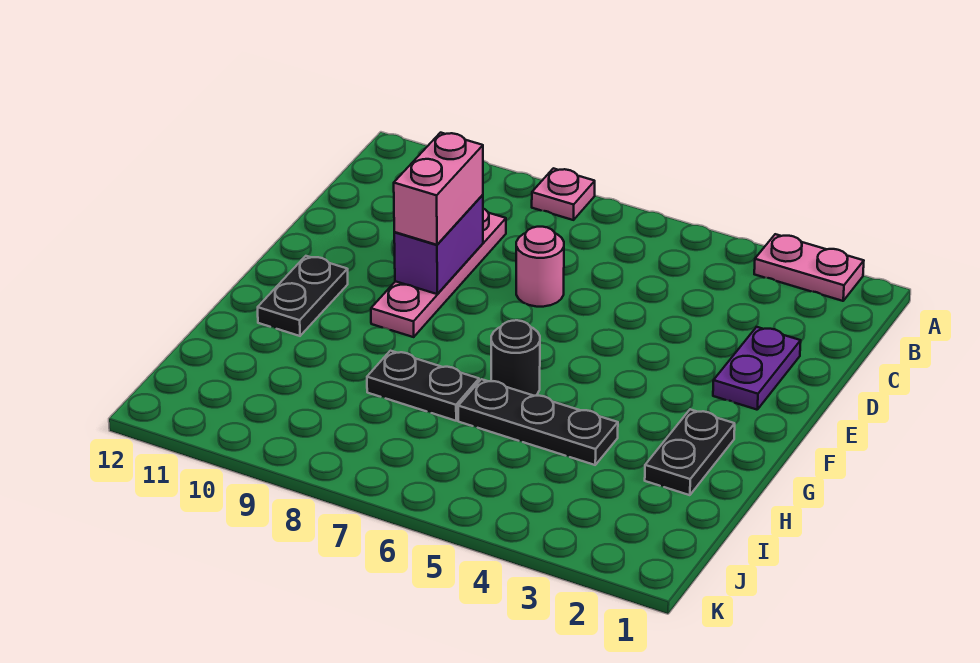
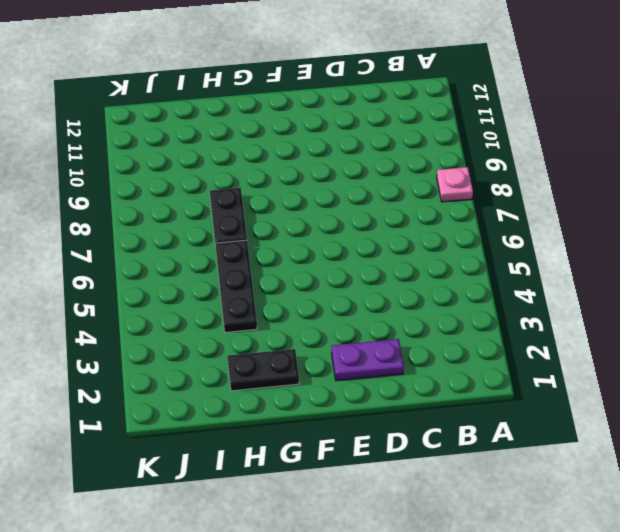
none -> pink plate A2:A3 level 1
none -> pink plate C9:F9 level 1
none -> pink round brick D7 level 1

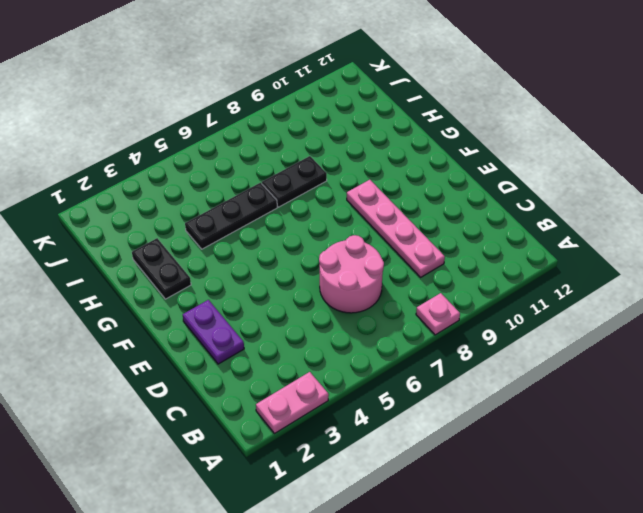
pink round brick C6:D7 level 1 -> pink round brick D7 level 1
none -> black plate F11:G11 level 1
none -> black round brick G6 level 1
none -> purple brick D9:E9 level 2

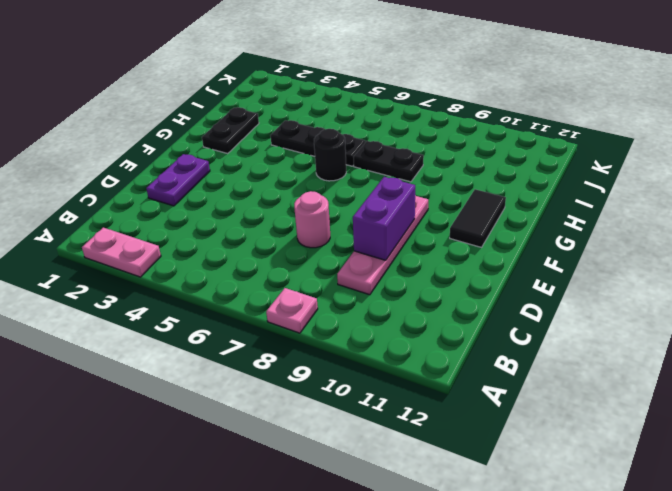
black tile F11:G11 level 1 -> black plate F11:G11 level 1
none -> pink brick D9:E9 level 3

